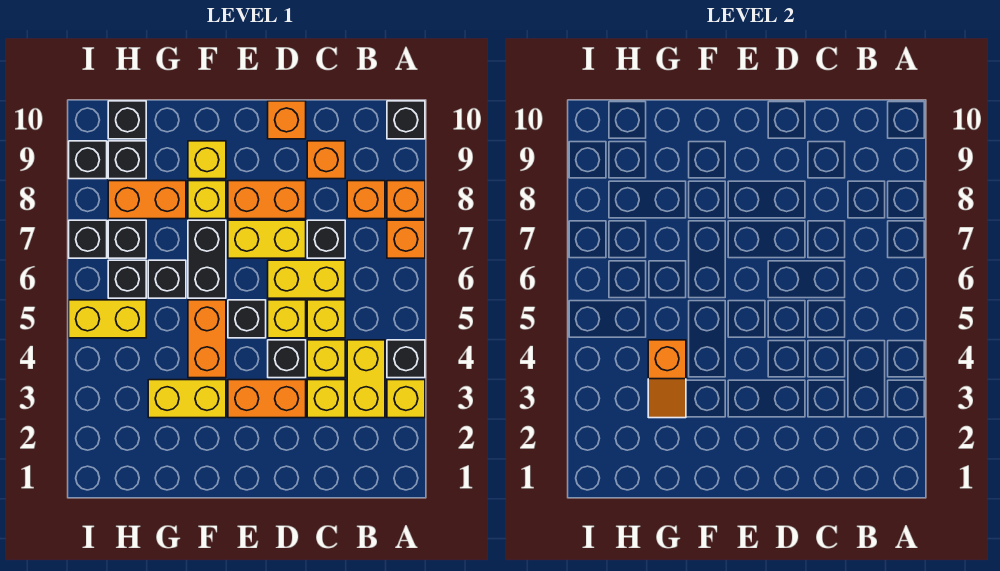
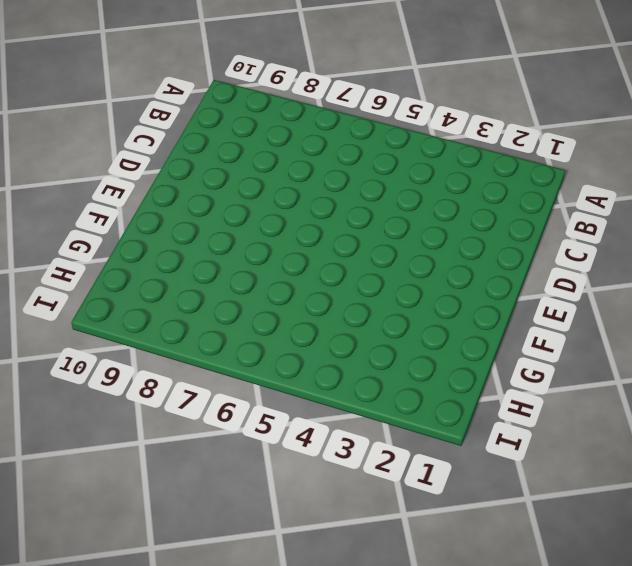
none -> yellow brick A3 level 1
none -> black brick A4 level 1
none -> orange brick A7 level 1
none -> orange brick A8 level 1

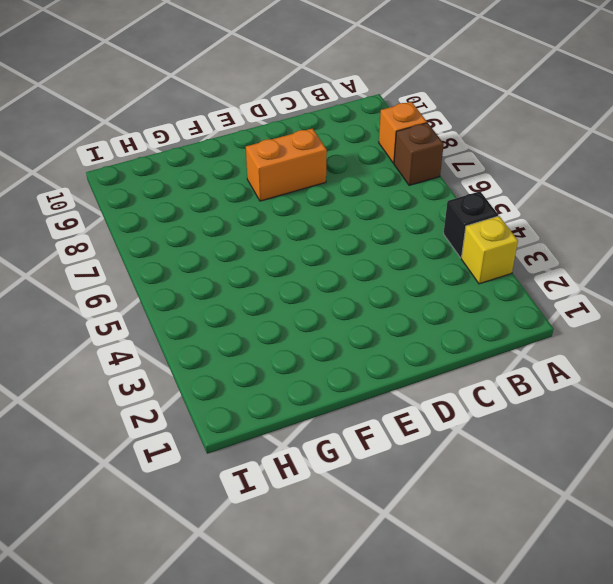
brown brick A7 level 1 -> orange brick A7 level 1
none -> black brick A10 level 1
none -> yellow brick B3:B4 level 1
none -> orange brick B8 level 1
none -> yellow brick C3 level 1

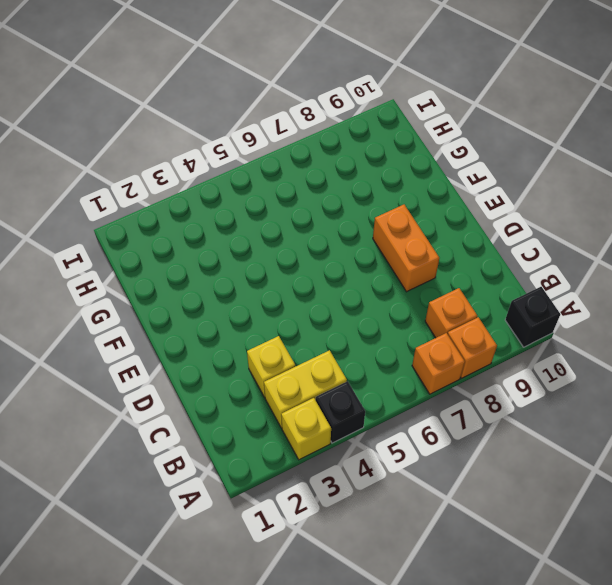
none -> yellow brick C4 level 1
none -> yellow brick C5 level 1
none -> yellow brick C6:D6 level 1
none -> black brick C7 level 1

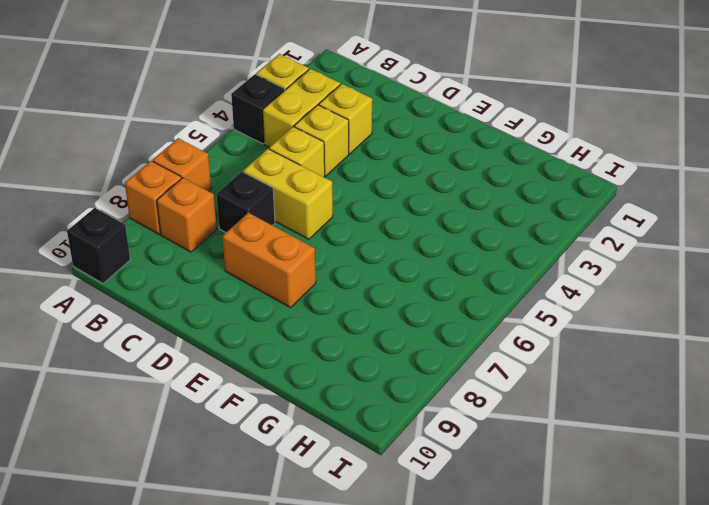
none -> orange brick C9 level 1
none -> orange brick D3:E3 level 1
none -> black brick D4 level 1
none -> yellow brick D5 level 1

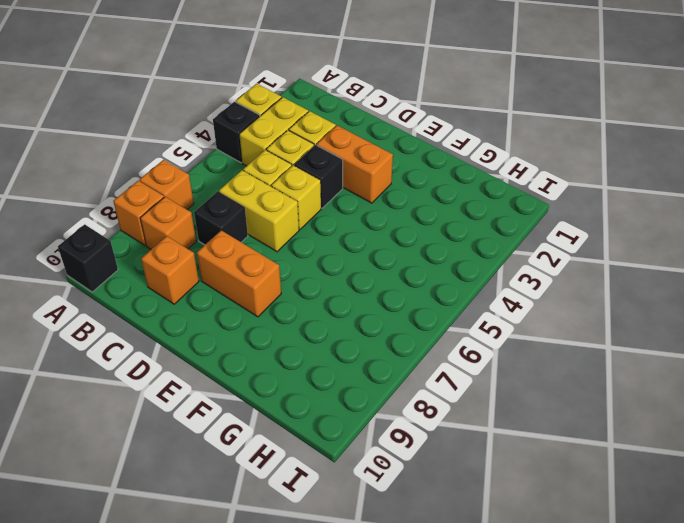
none -> yellow brick D7:E7 level 1
none -> orange brick D10 level 1
none -> black brick E5 level 1
none -> yellow brick F3:G3 level 1

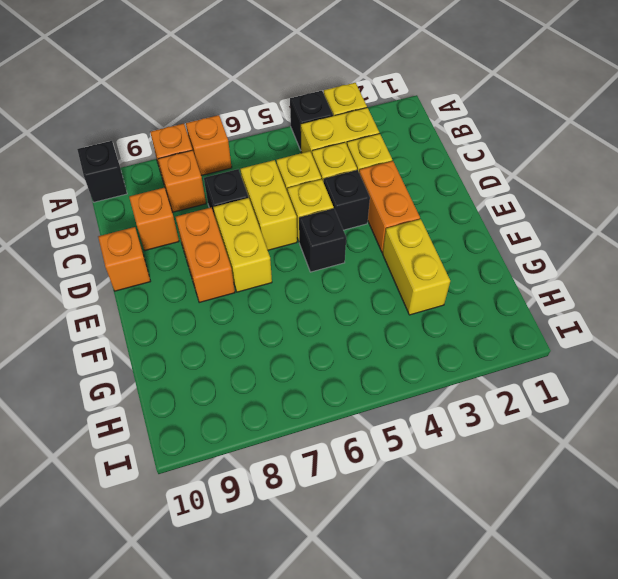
none -> orange brick F4:F5 level 1
none -> black brick F6:F7 level 1
none -> yellow brick F8 level 1
none -> yellow brick F9 level 1

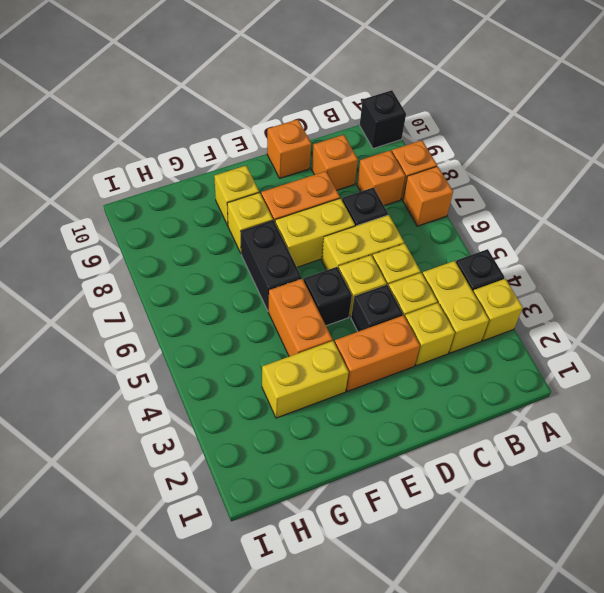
none -> black brick G6 level 1
none -> orange brick G8:H8 level 1
none -> yellow brick H5:I5 level 1
none -> black brick H6 level 1

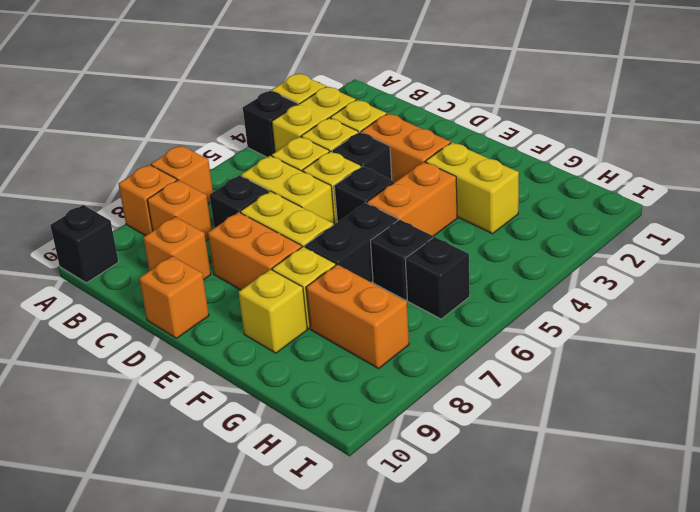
none -> yellow brick H5:I5 level 1
none -> black brick H7 level 1
none -> black brick H9 level 1
none -> black brick H10 level 1

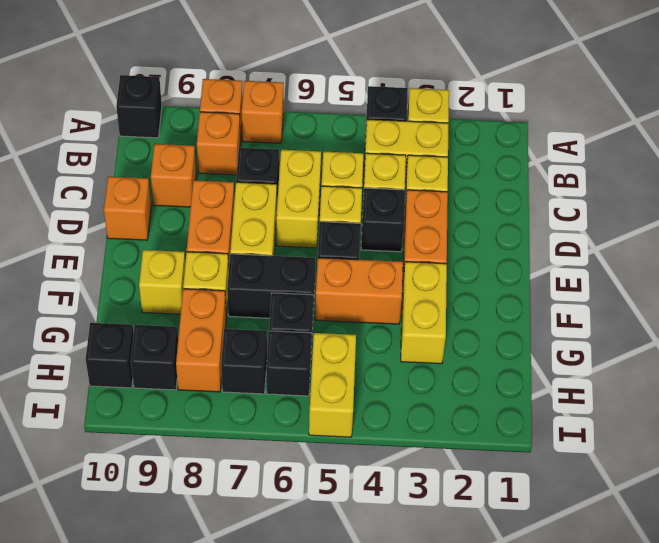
none -> black brick I7 level 1
none -> black brick I9 level 1
none -> orange slope G3:G4 level 2 top 4

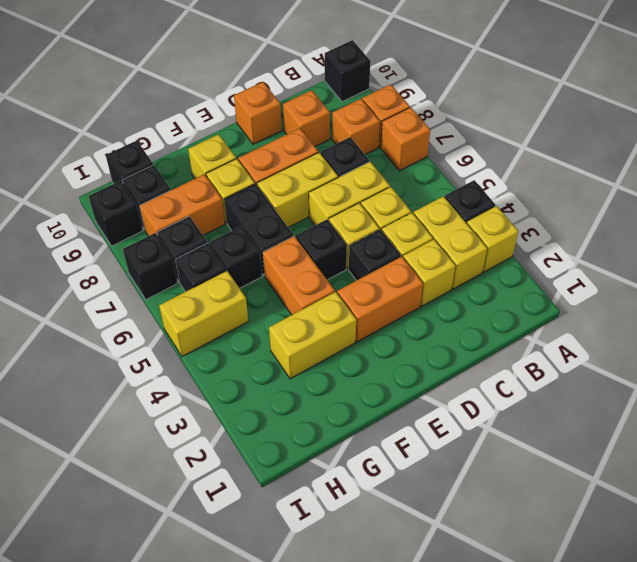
none -> orange slope G3:G4 level 2 top 4

